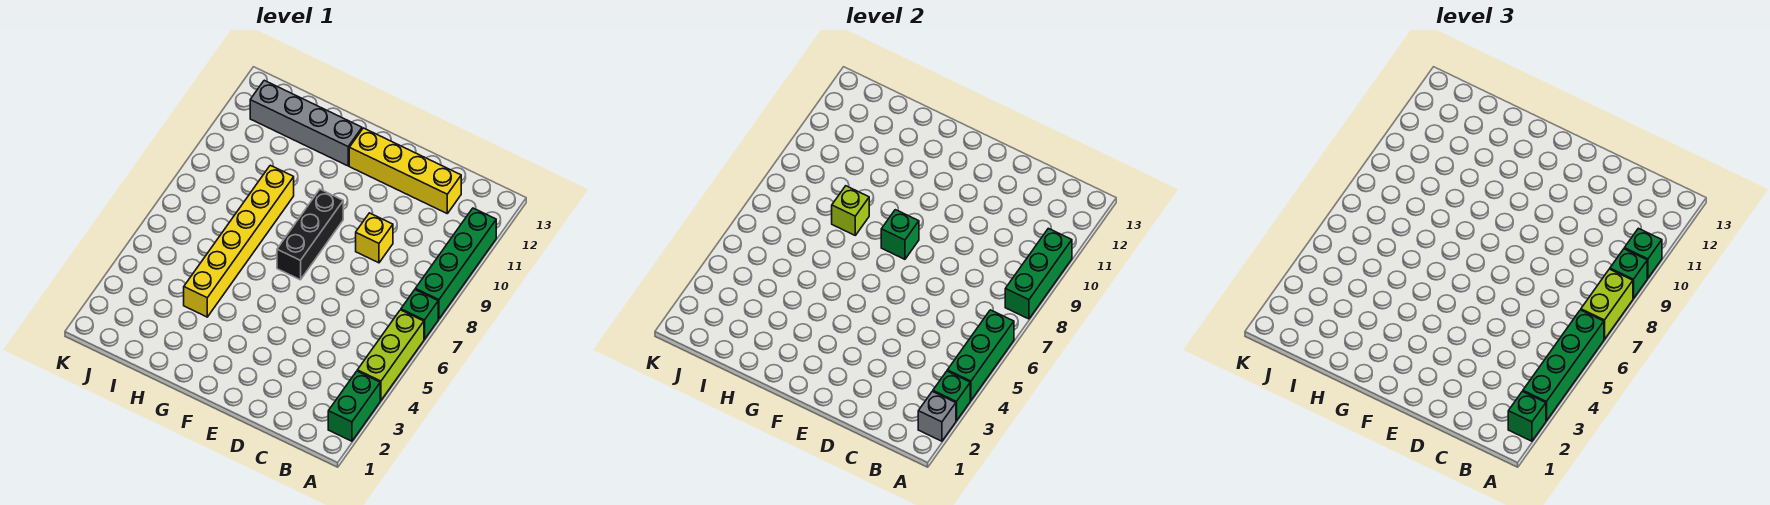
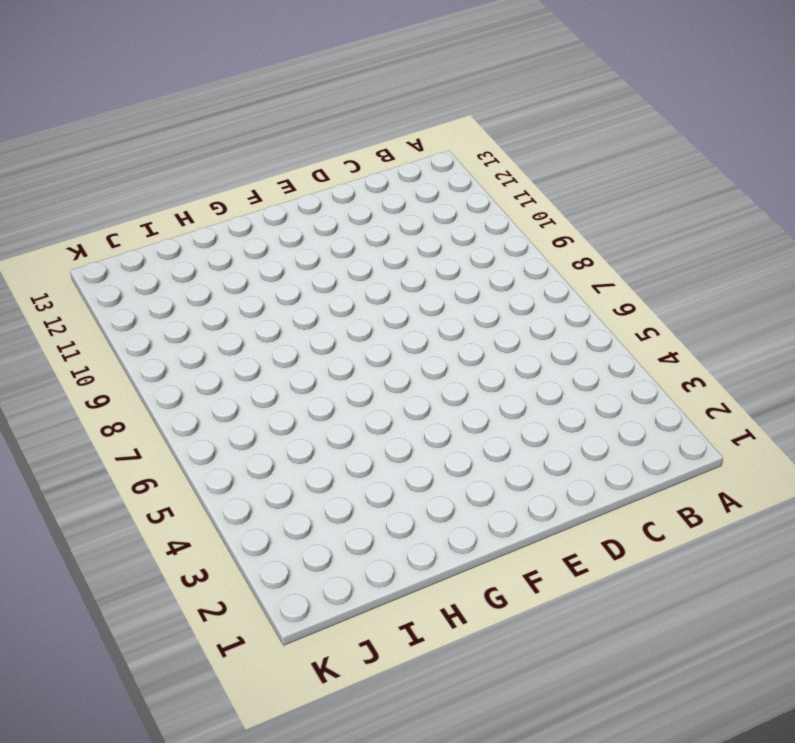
none -> green brick A2:A3 level 1
none -> lime brick A4:A6 level 1
none -> green brick A7 level 1

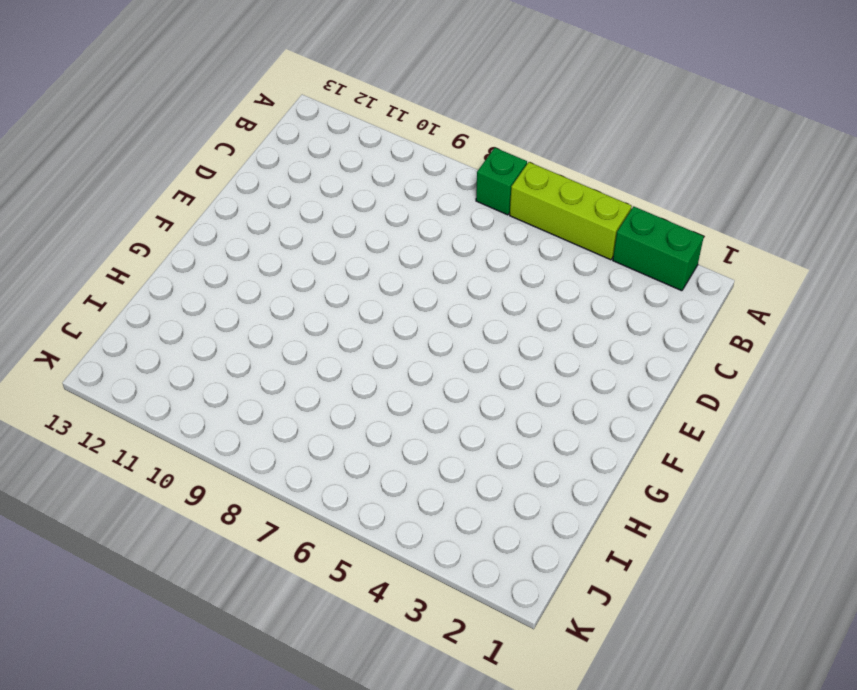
none -> green brick A8:A11 level 1
none -> yellow brick C12:F12 level 1
none -> yellow brick D9 level 1

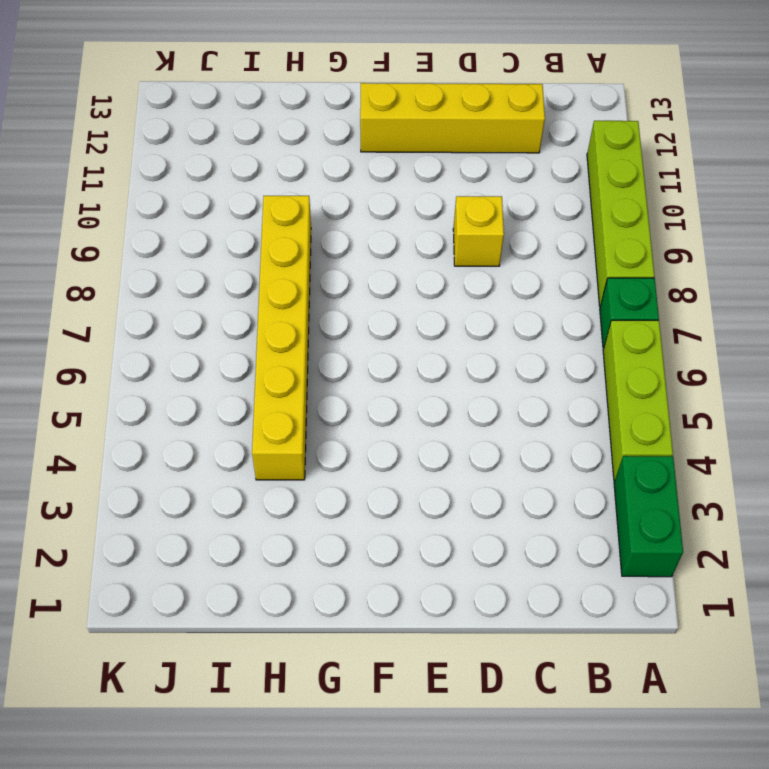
lime brick A8:A11 level 1 -> green brick A8:A11 level 1
none -> black brick F7:F9 level 1
none -> grey brick G12:J12 level 1
none -> grey brick A2 level 2

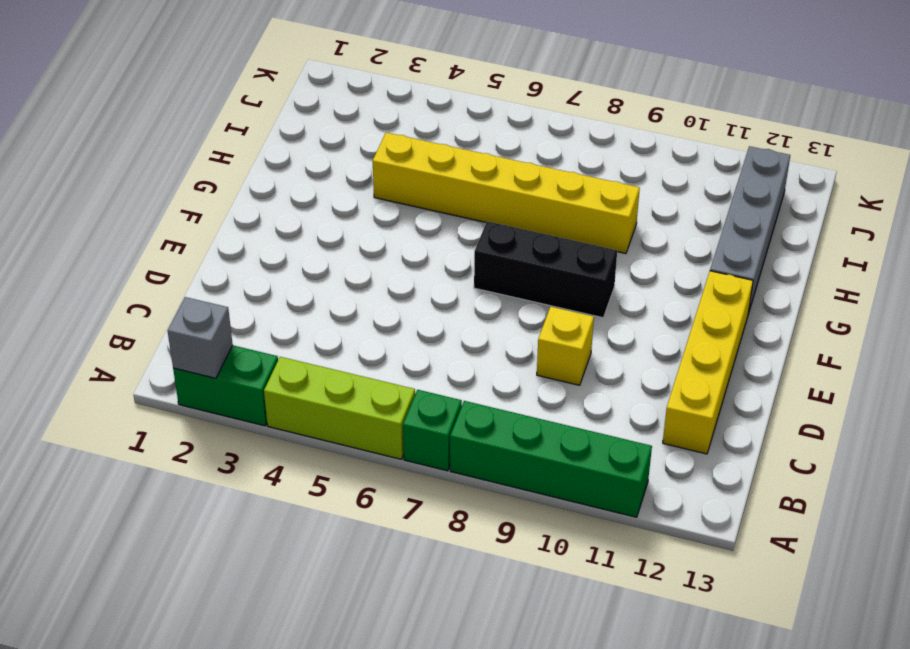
none -> green brick A3 level 2
none -> green brick A4:A6 level 2
none -> green brick A8:A10 level 2

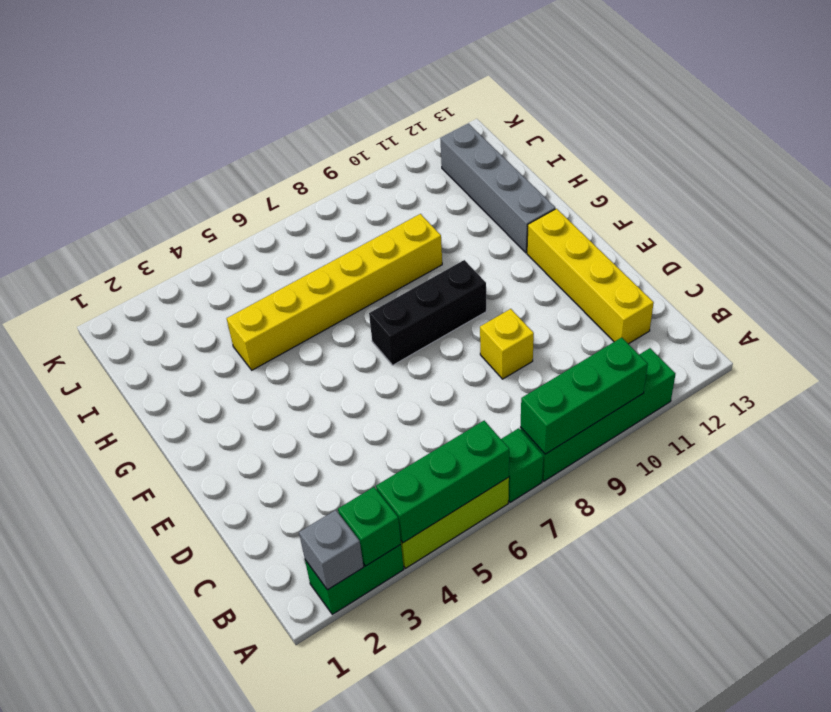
none -> green brick F8 level 2
none -> lime brick H8 level 2
none -> green brick A2 level 3

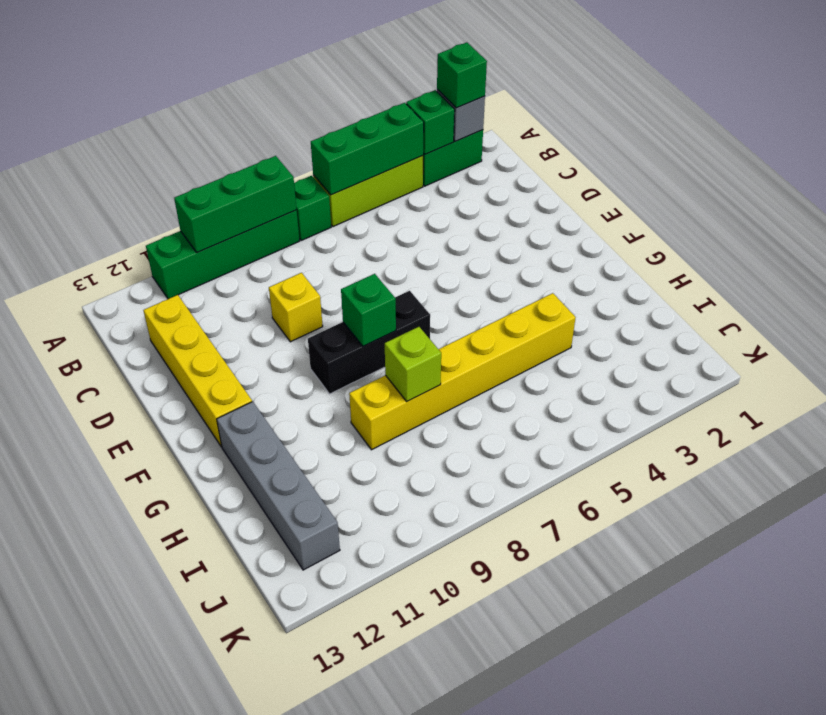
none -> green brick A3:A6 level 3
none -> lime brick A7:A8 level 3
none -> green brick A9 level 3

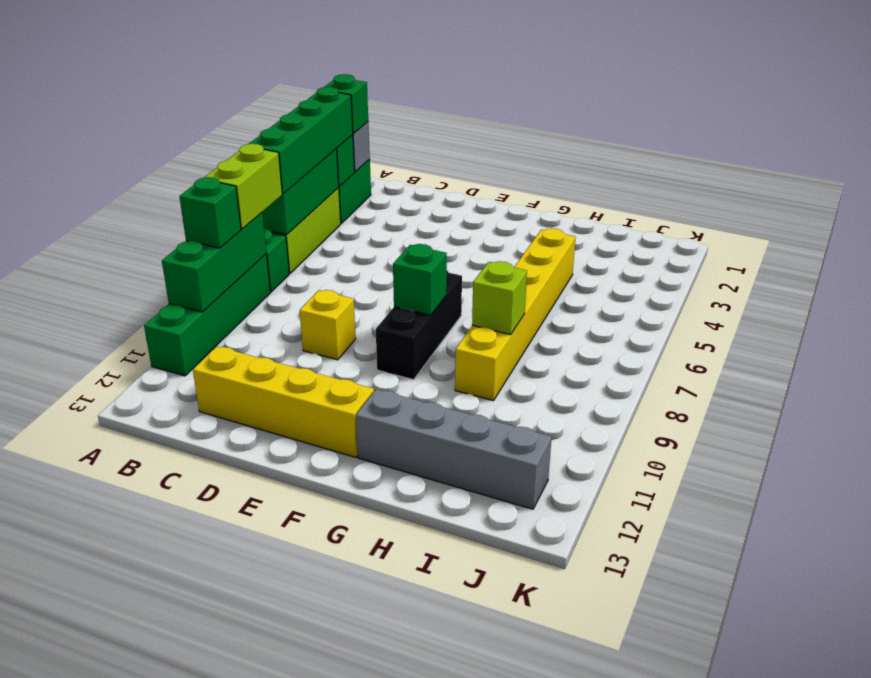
none -> green brick A10 level 3

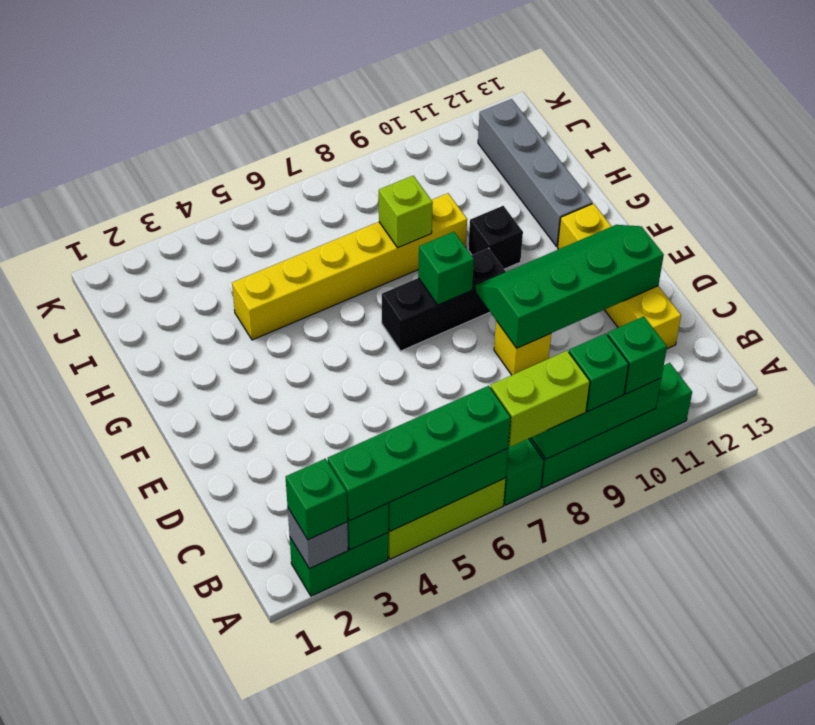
green slope D9:E12 level 2 top D -> none
black brick G10 level 1 -> none

